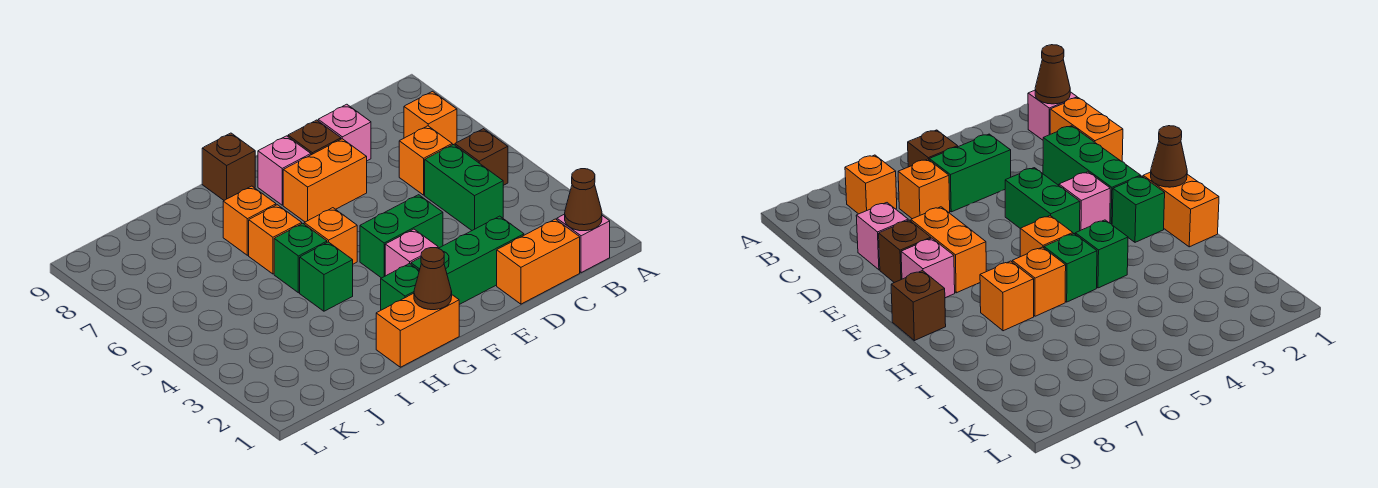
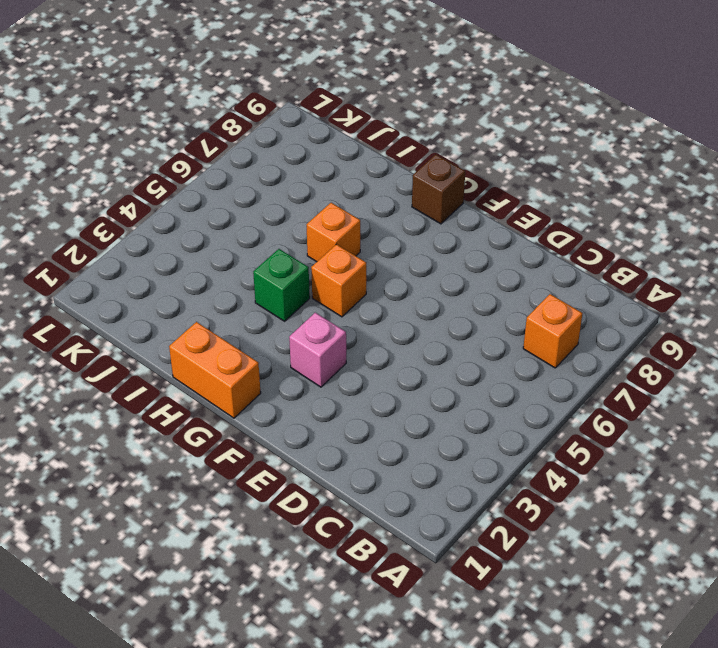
none -> pink brick B1 level 1
none -> brown brick B5 level 1
none -> orange brick C1:D1 level 1

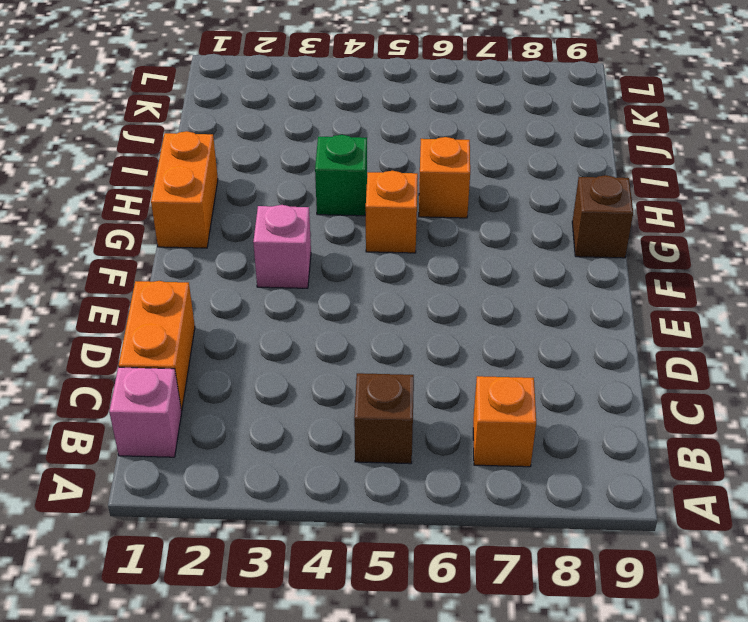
none -> green brick C4:C5 level 1
none -> orange brick C6 level 1
none -> green brick D2:F2 level 1

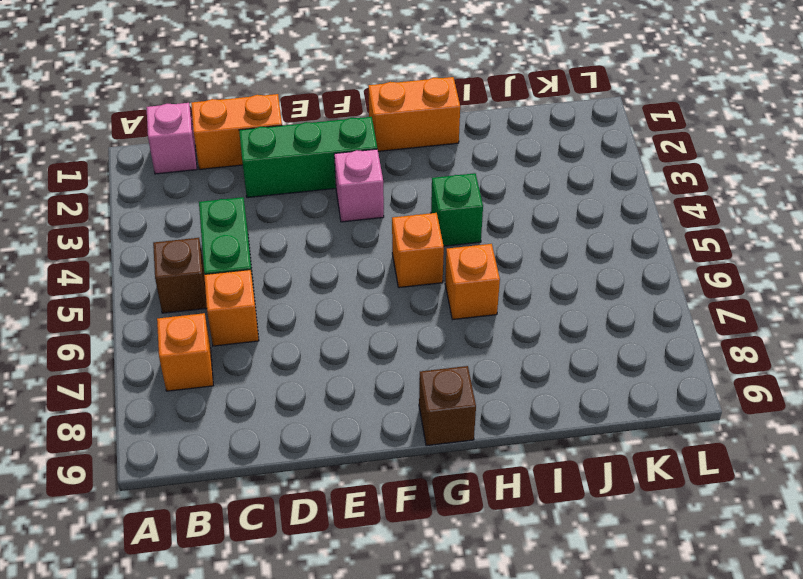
none -> pink brick D8 level 1
none -> green brick E4:F4 level 1
none -> orange brick E7:F7 level 1

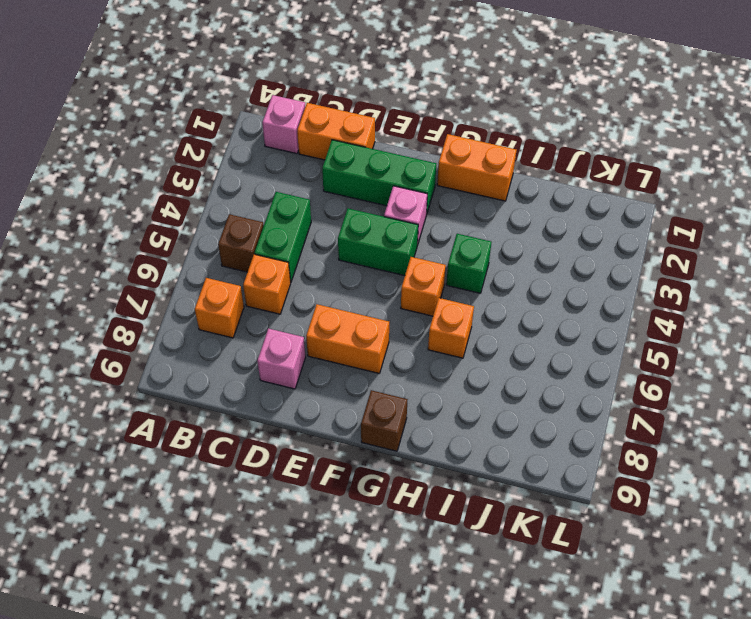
none -> brown brick E8 level 1
none -> pink brick F8 level 1
none -> green brick G2 level 1

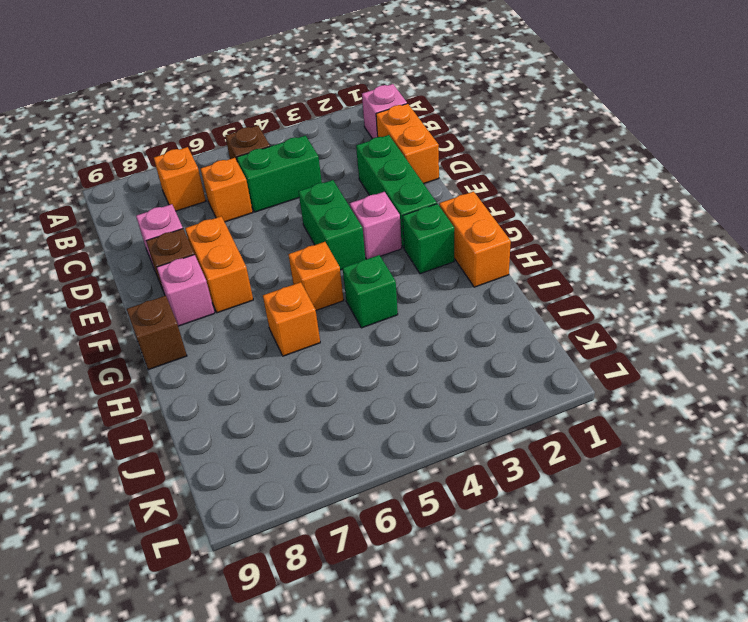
none -> green brick H5 level 1
none -> orange brick H7 level 1
none -> brown cone B1 level 2

